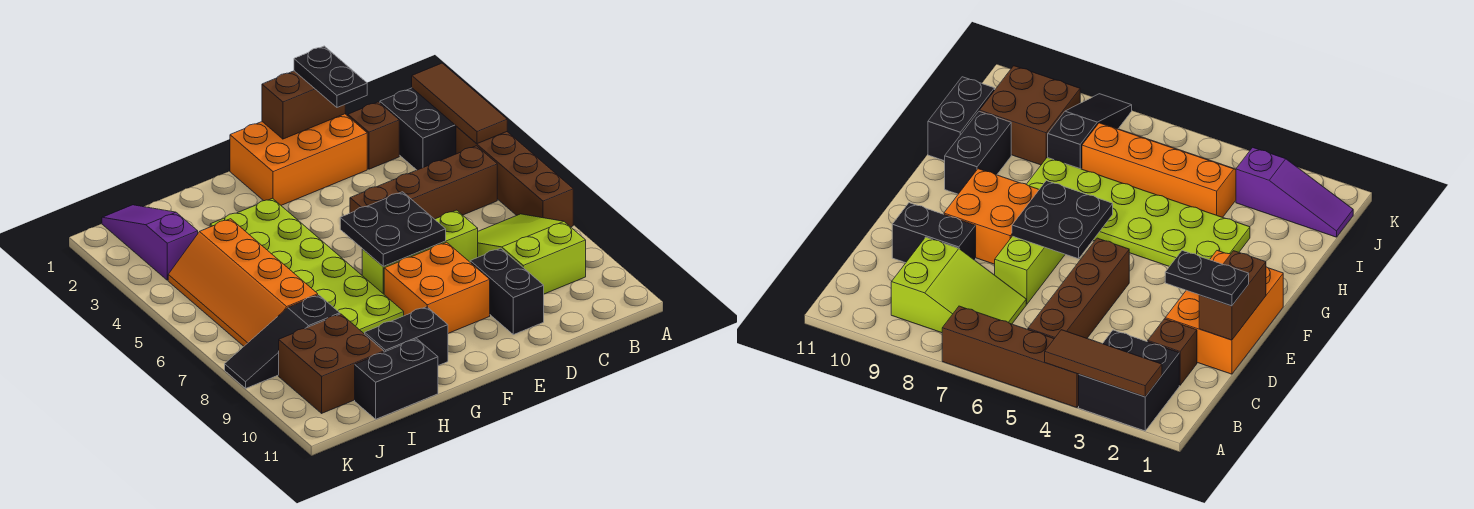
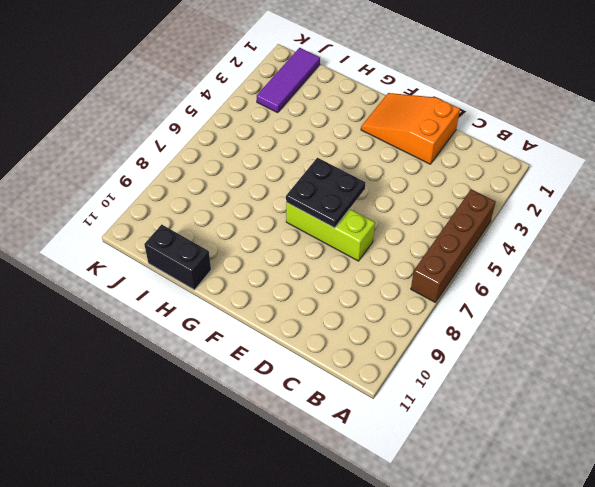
orange slope D1:F2 level 1 top D -> orange brick D1:F2 level 1
purple tile J1:J3 level 1 -> purple slope J1:J3 level 1 top 3
none -> black brick A2:B3 level 1
none -> brown brick B5:E5 level 1
none -> lime slope B7:C9 level 1 top 9

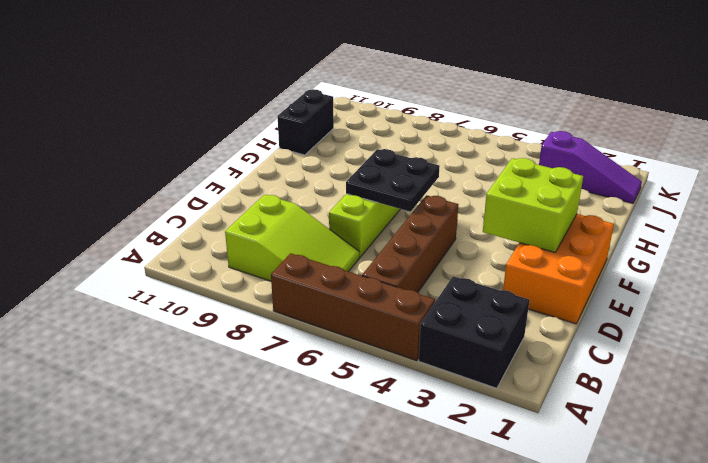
lime brick E2:F3 level 2 -> none
none -> brown brick C2 level 1
none -> black brick D9:D10 level 1
none -> orange brick E8:F9 level 1

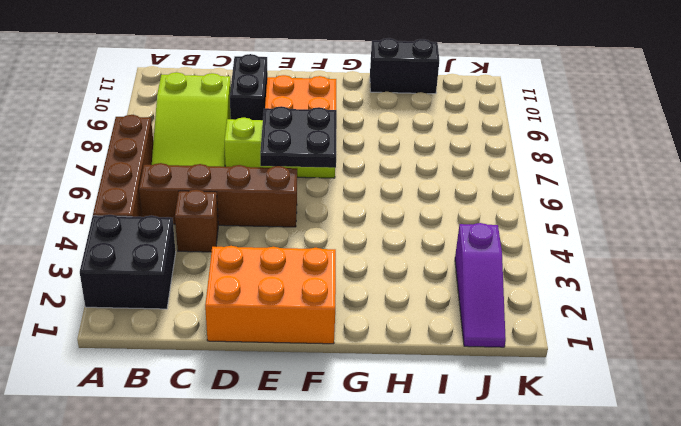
brown brick C4 level 1 -> brown brick C2 level 1
none -> lime plate G3:H8 level 1
none -> black brick G10:H10 level 1
none -> orange slope I4:J7 level 1 top I

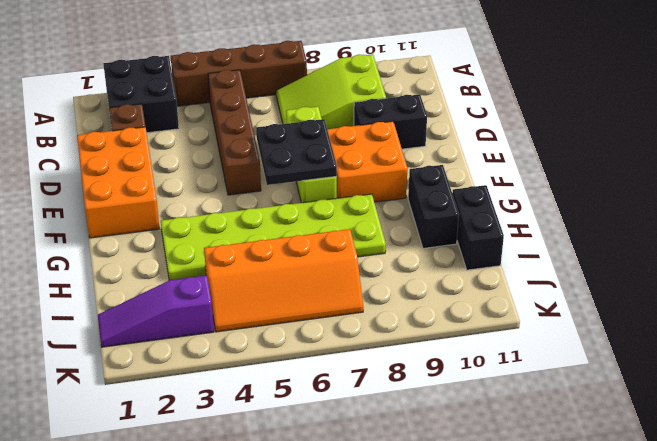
none -> black slope I8:K8 level 1 top I
none -> brown brick I9:J10 level 1
none -> brown tile A2:A4 level 2

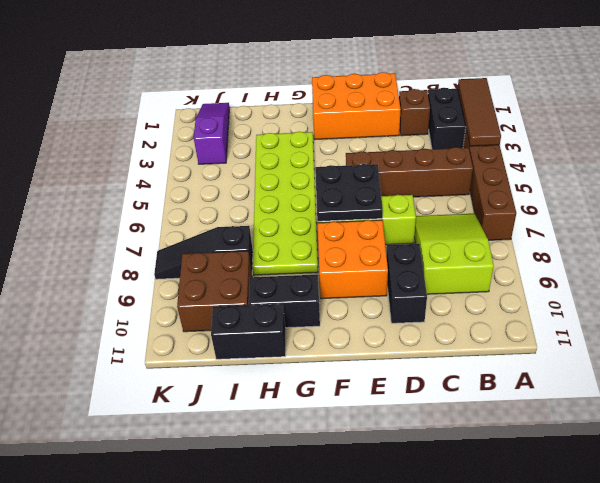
none -> orange slope I4:J7 level 1 top I
none -> brown brick D1:E1 level 2
none -> black plate D1:D2 level 3

